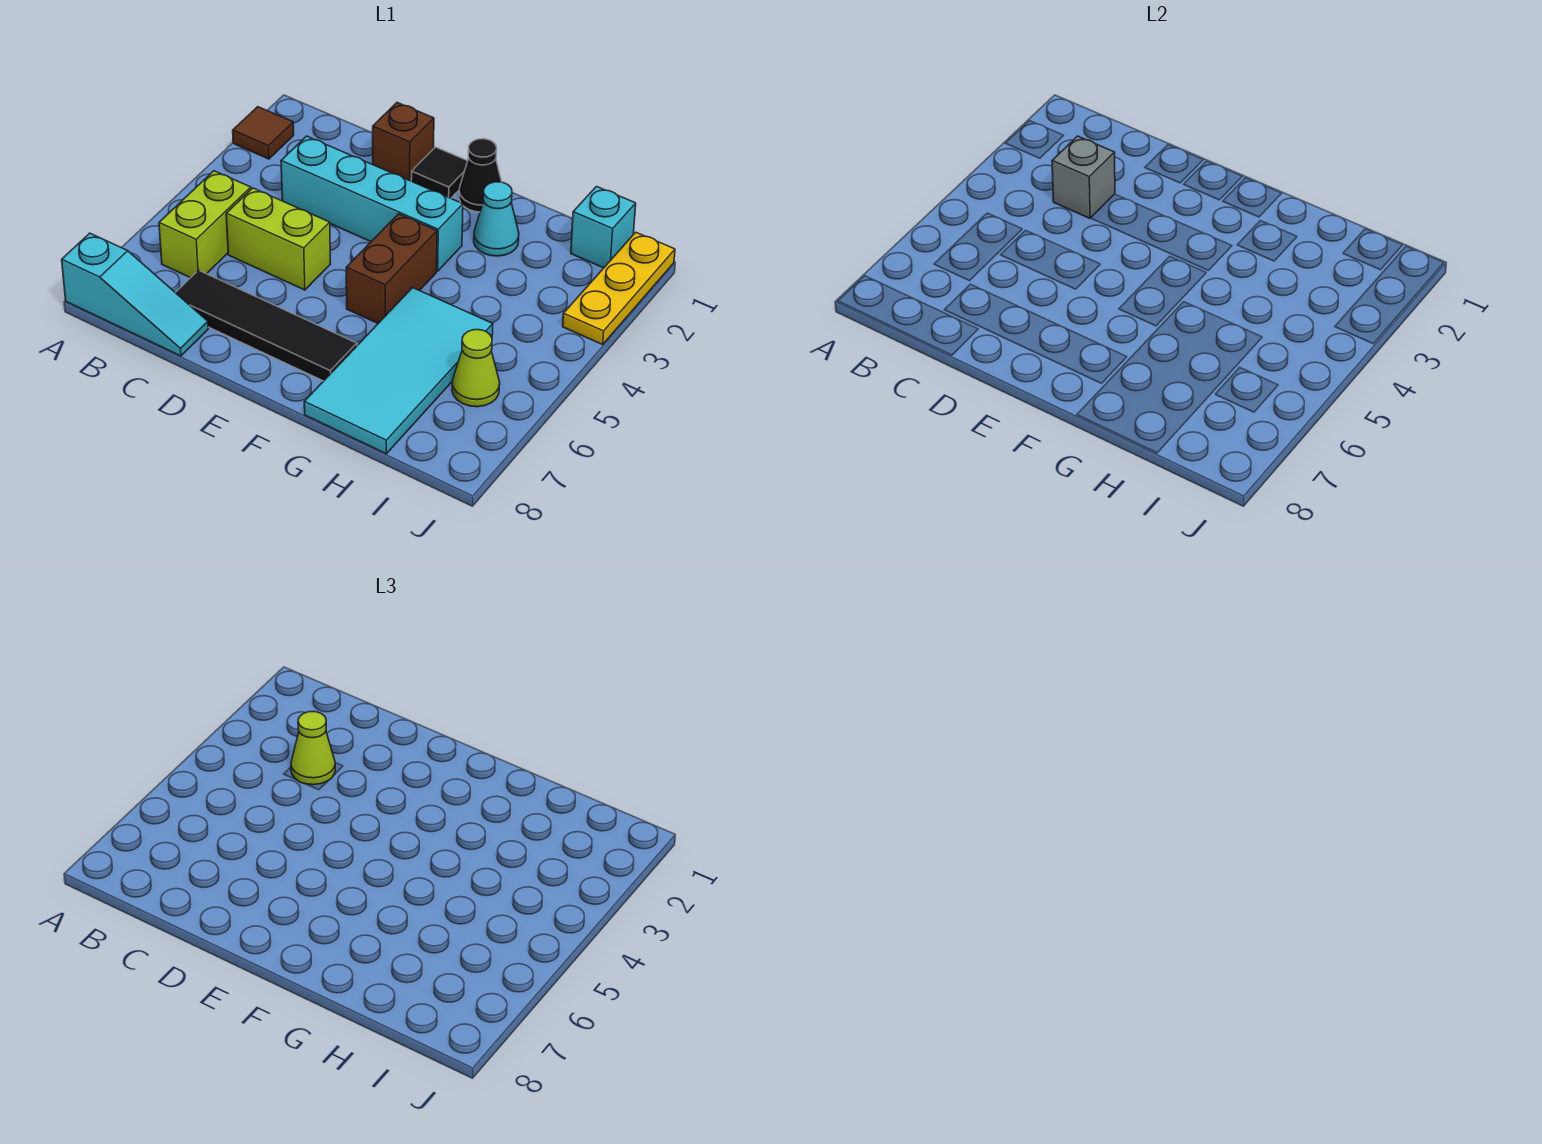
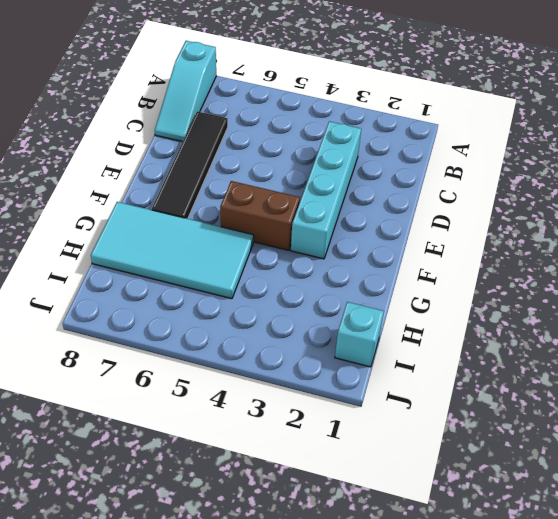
none -> brown tile A2 level 1
none -> lime brick B5:B6 level 1
none -> lime brick C5:D5 level 1

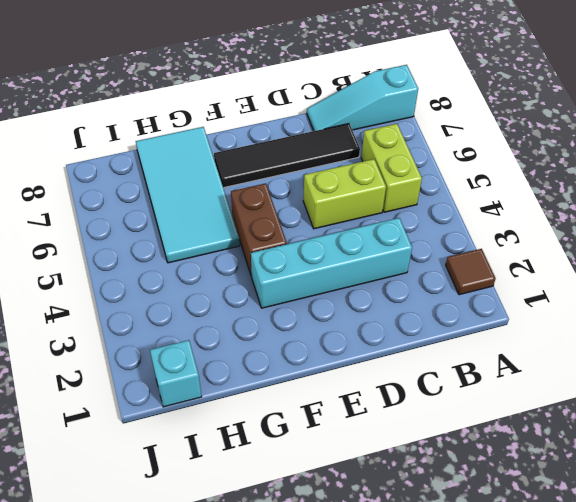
none -> brown brick D1 level 1
none -> black tile E1 level 1
none -> black cone F1 level 1

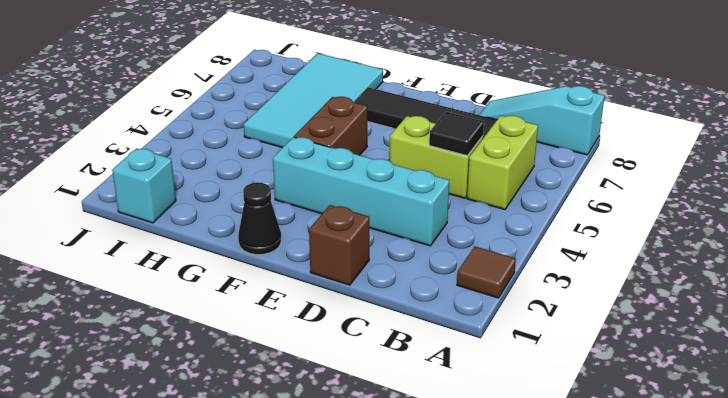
black tile C5 level 2 -> black tile E1 level 1
none -> cyan cone G2 level 1
none -> lime cone I6 level 1
none -> yellow plate J1:J3 level 1

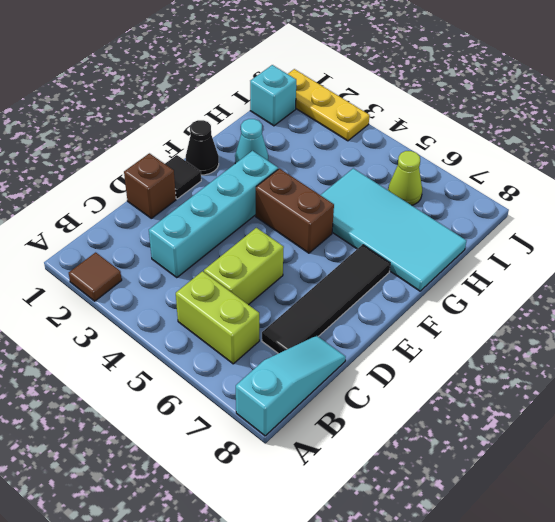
none -> grey brick C3 level 2
none -> lime cone C3 level 3

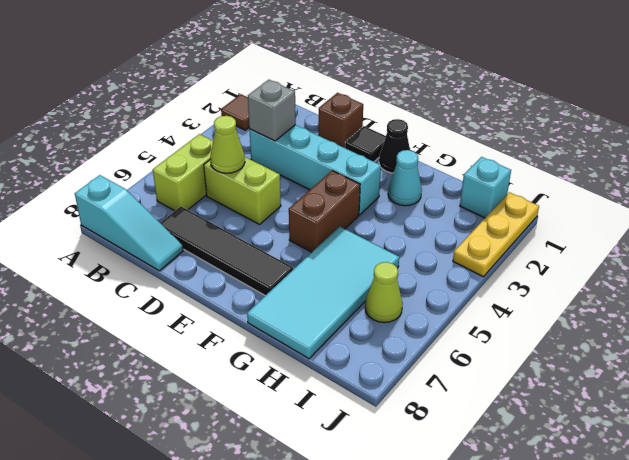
lime cone C5 level 2 -> lime cone C3 level 3

